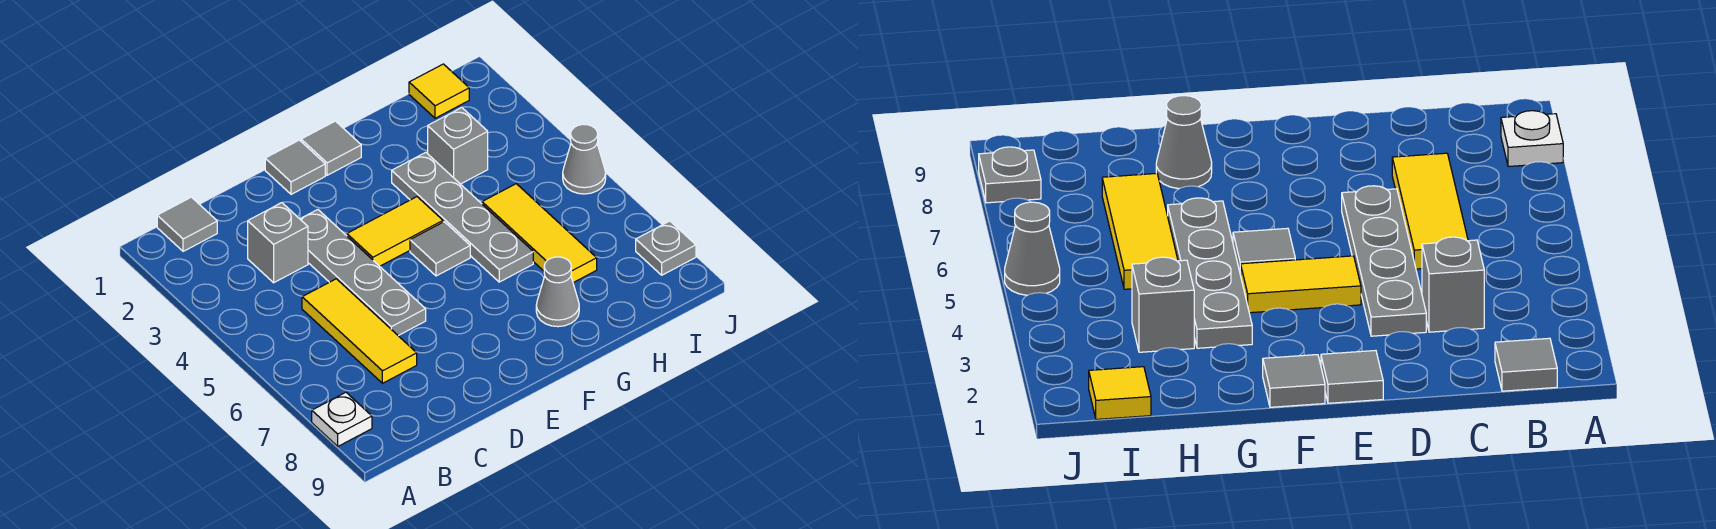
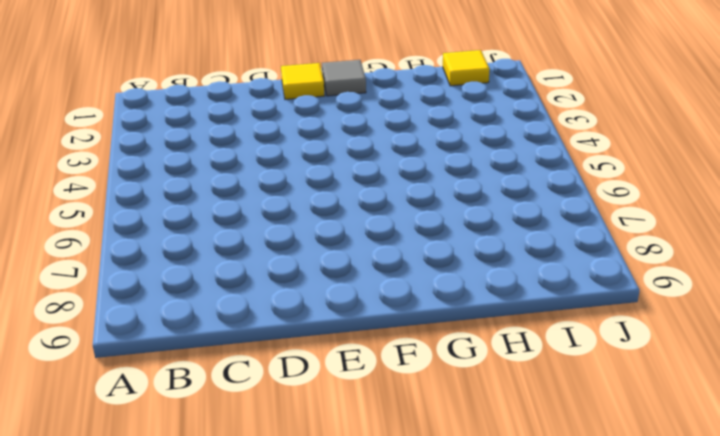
yellow tile E1 level 1 -> grey tile E1 level 1
none -> white plate A8 level 1
none -> grey tile B1 level 1
none -> grey brick C3 level 1

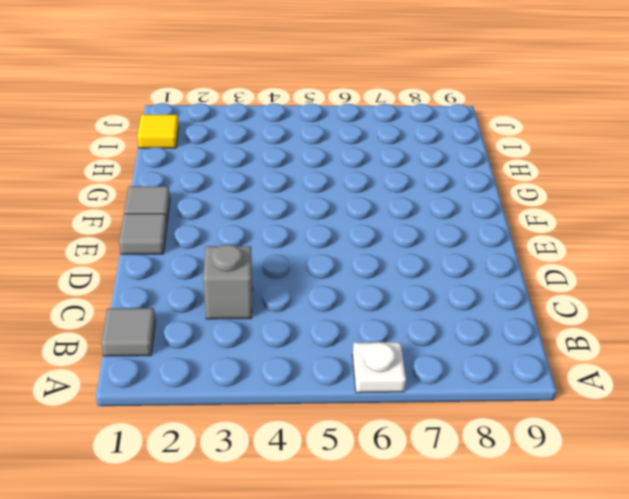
white plate A6 level 1 -> white plate A8 level 1
none -> yellow tile C5:C7 level 1
none -> grey plate D3:D6 level 1
none -> yellow tile E4:F4 level 1

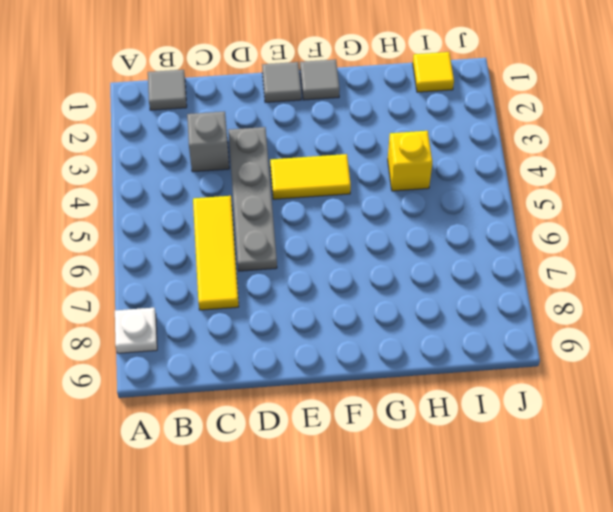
yellow brick H4 level 1 -> none
none -> grey tile F5 level 1
none -> grey plate G3:G6 level 1
none -> grey cone G8 level 1

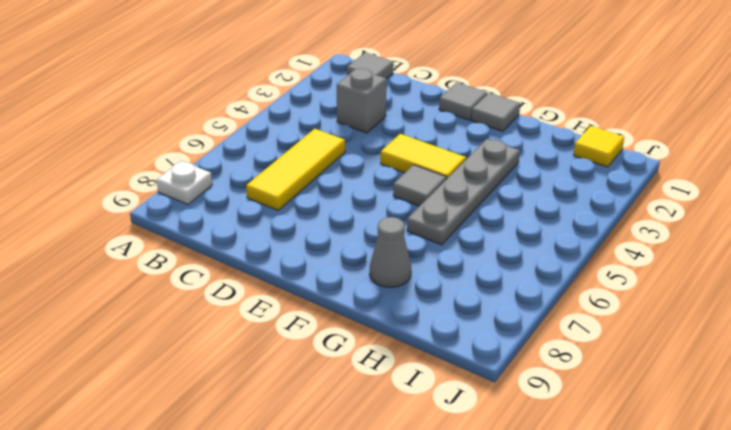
none -> grey plate D3:D6 level 1
none -> grey brick H3 level 1
none -> yellow tile H5:H7 level 1

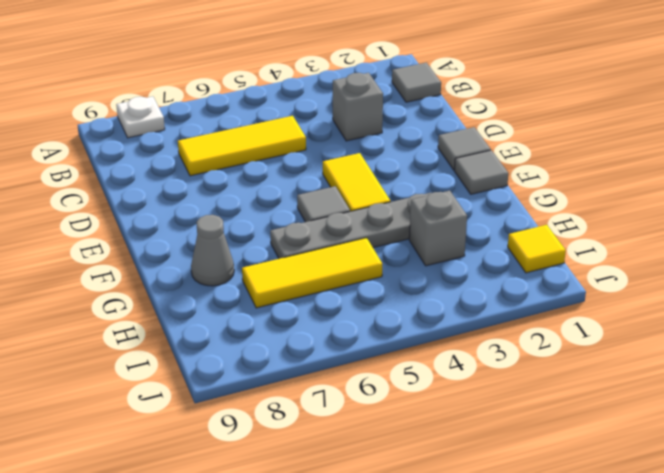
none -> grey plate D3:D6 level 1
none -> grey cone J5 level 1
none -> grey plate J8 level 1

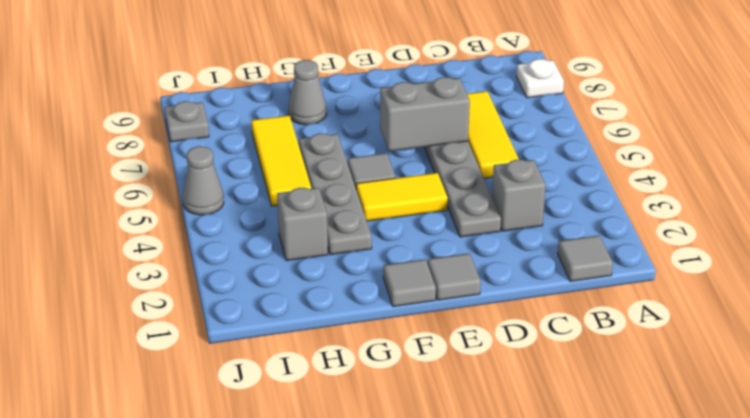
grey brick D6:E6 level 2 -> none
none -> yellow tile I1 level 1

